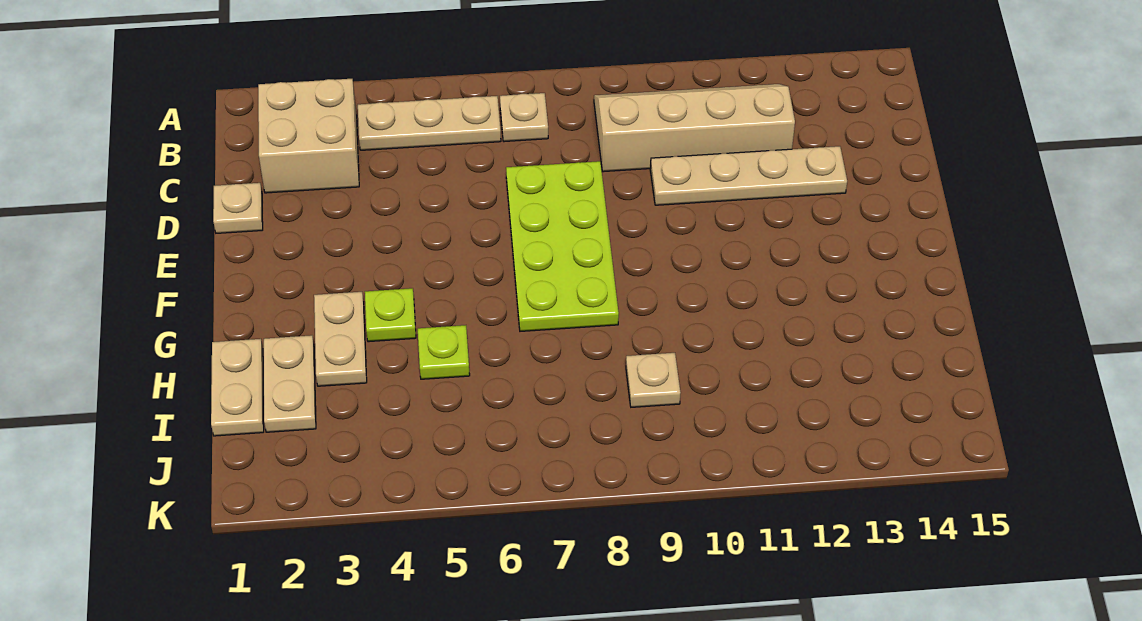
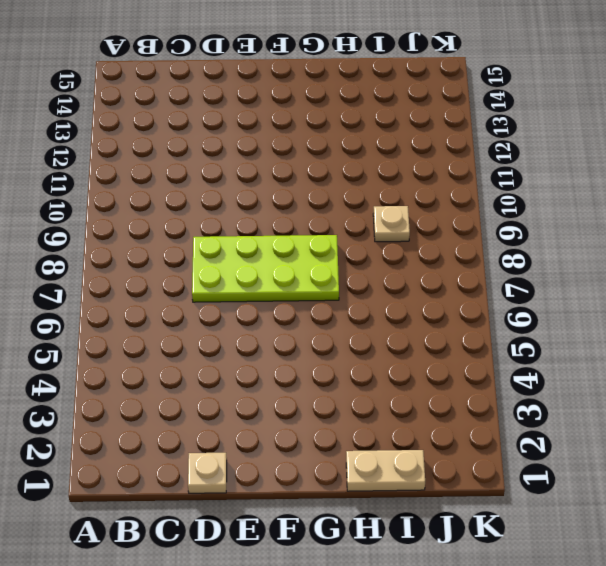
none -> tan brick B2:C3 level 1
none -> tan plate B4:B6 level 1
none -> tan plate B7 level 1

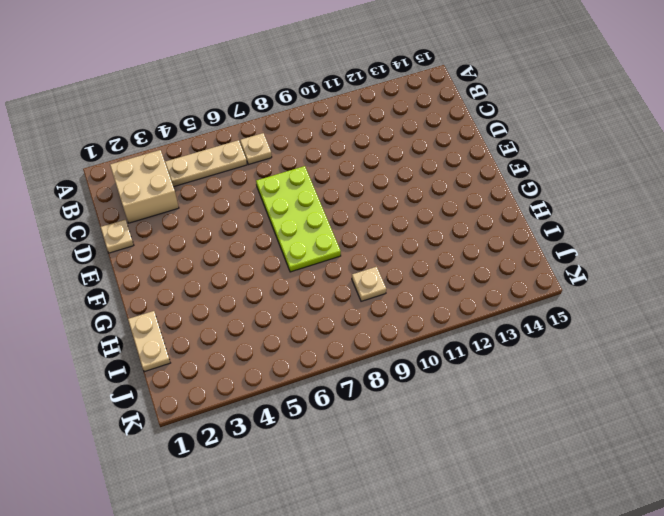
none -> tan slope B9:C12 level 1 top C
none -> tan plate D10:D13 level 1
none -> tan plate G3:H3 level 1

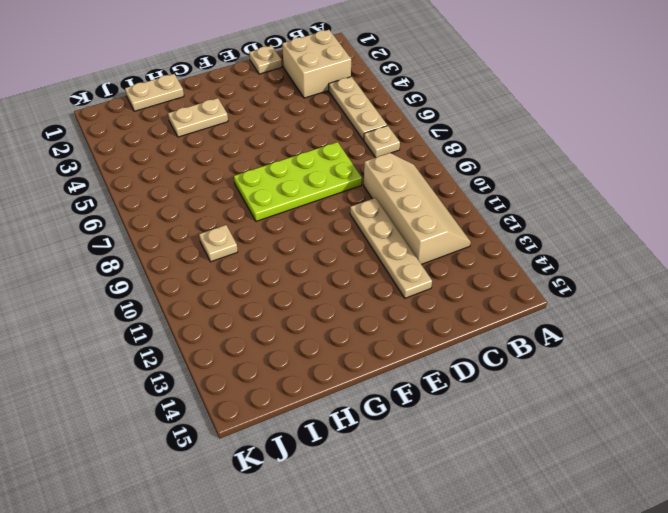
none -> lime plate G4 level 1
none -> tan plate H2:I2 level 1
none -> lime plate H5 level 1

